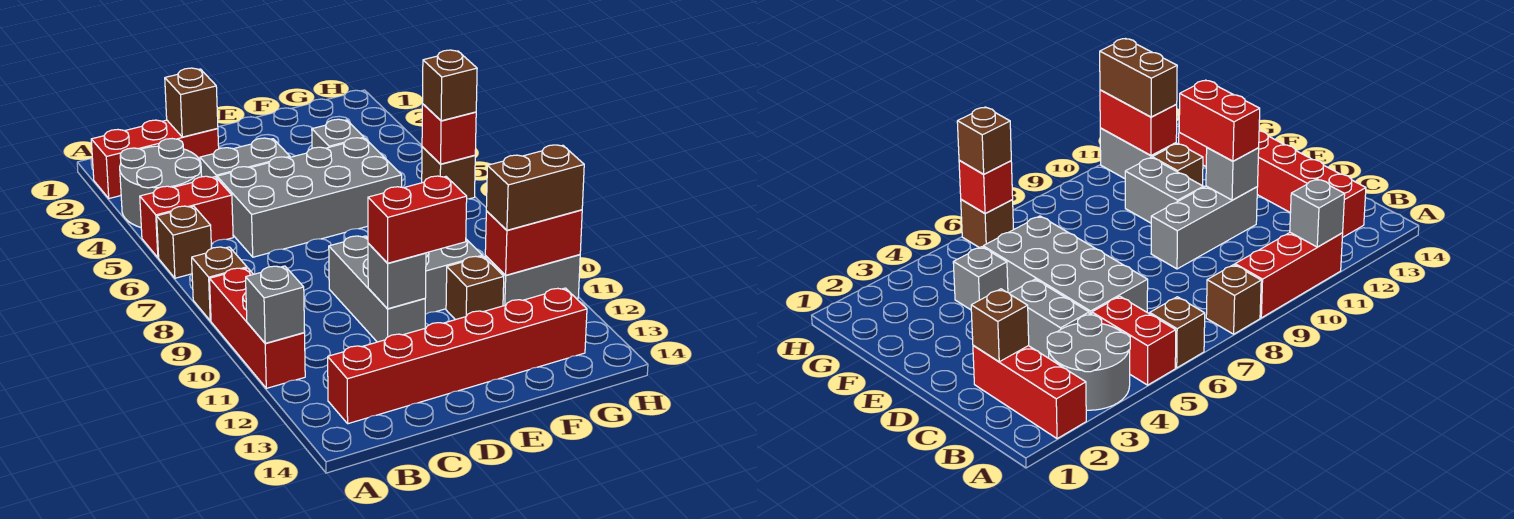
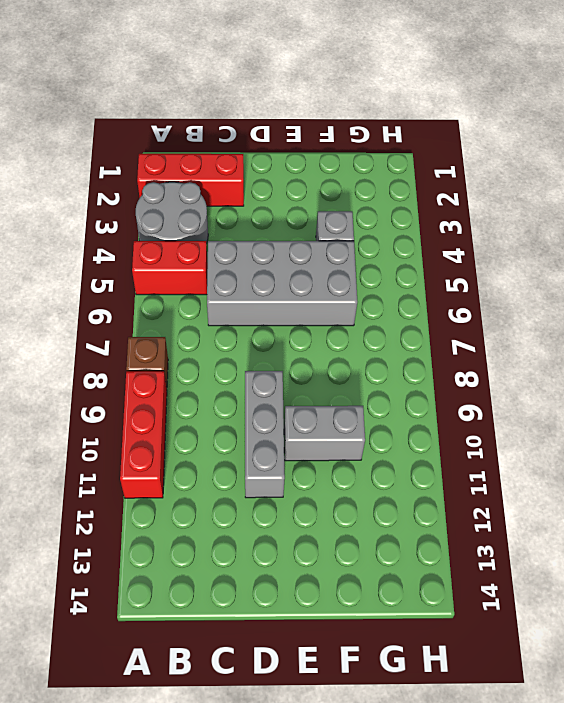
none -> brown brick A6 level 1
none -> red brick B13:G13 level 1
none -> grey brick C4:D4 level 1

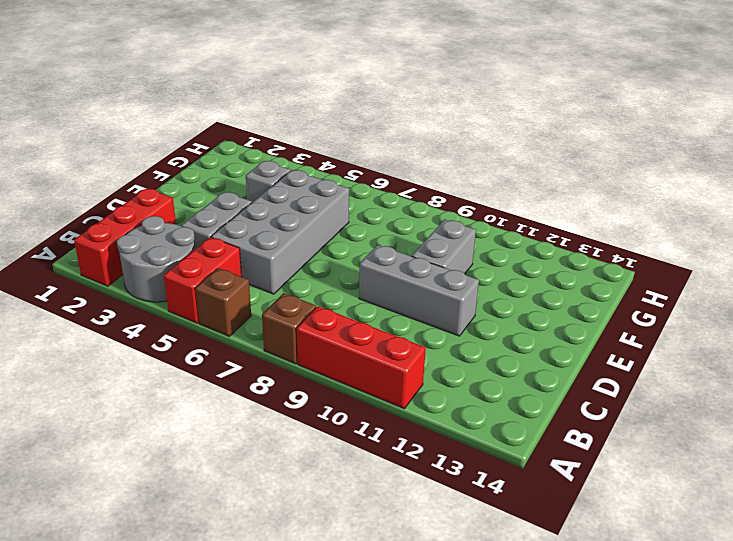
none -> red brick B13:G13 level 1
none -> brown brick F11 level 1
none -> grey brick G11:H11 level 1

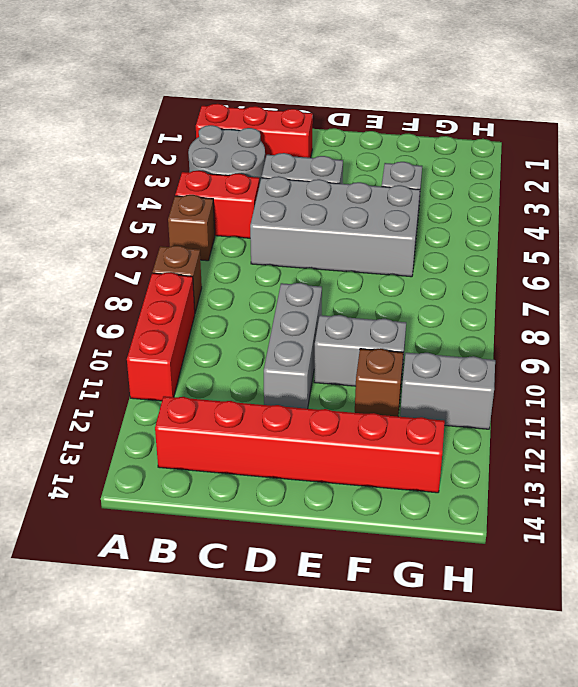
none -> brown brick H6 level 1
none -> grey brick A11 level 2
none -> brown brick C2 level 2

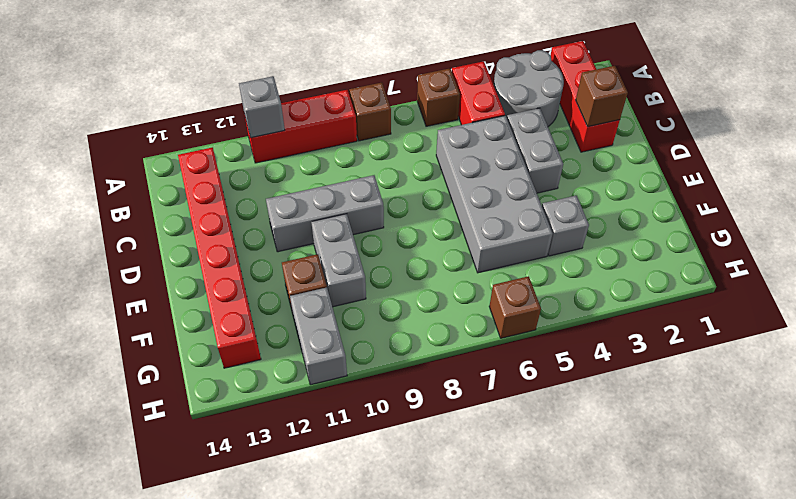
none -> grey brick D11 level 2
none -> red brick G11:H11 level 2
none -> red brick H6 level 2

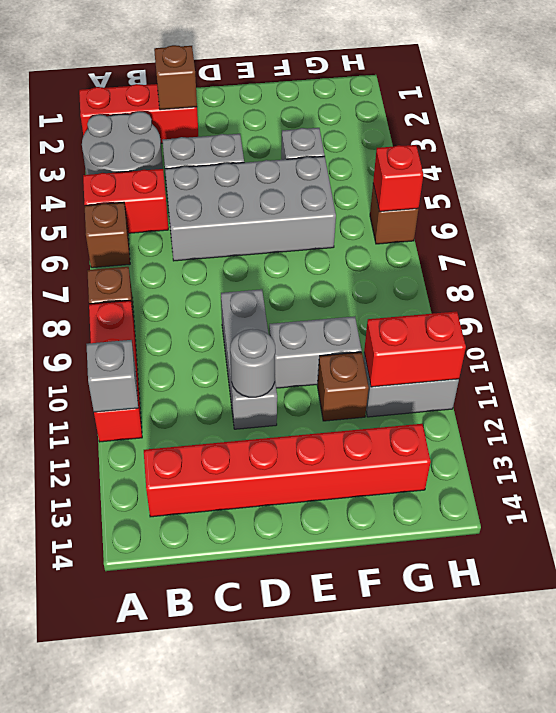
grey round brick D11 level 2 -> grey brick D11 level 2
none -> red brick D11:E11 level 3
none -> brown brick G11:H11 level 3
none -> brown brick H6 level 3

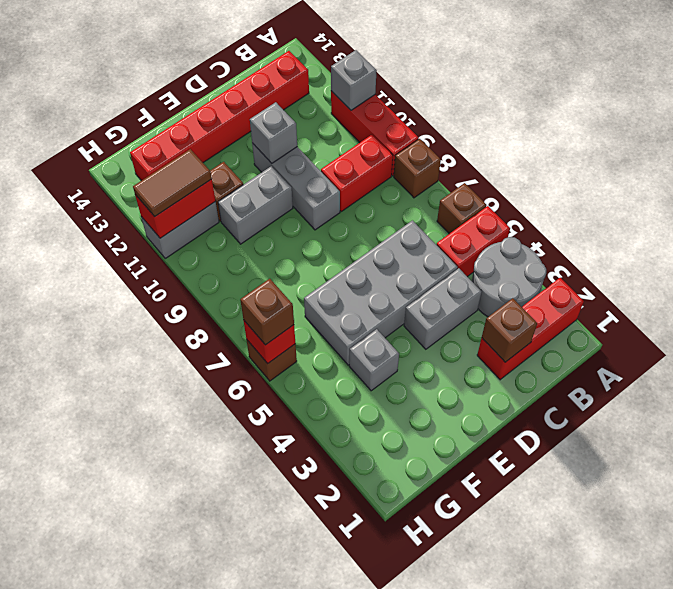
red brick B9:C9 level 1 -> red brick D11:E11 level 3
brown tile G11:H11 level 3 -> brown brick G11:H11 level 3

